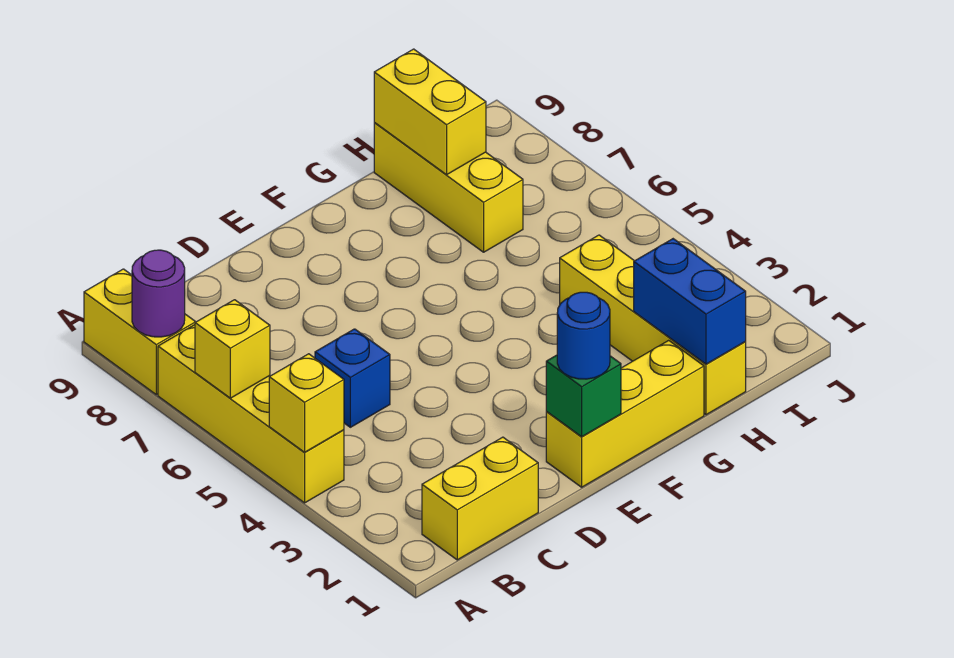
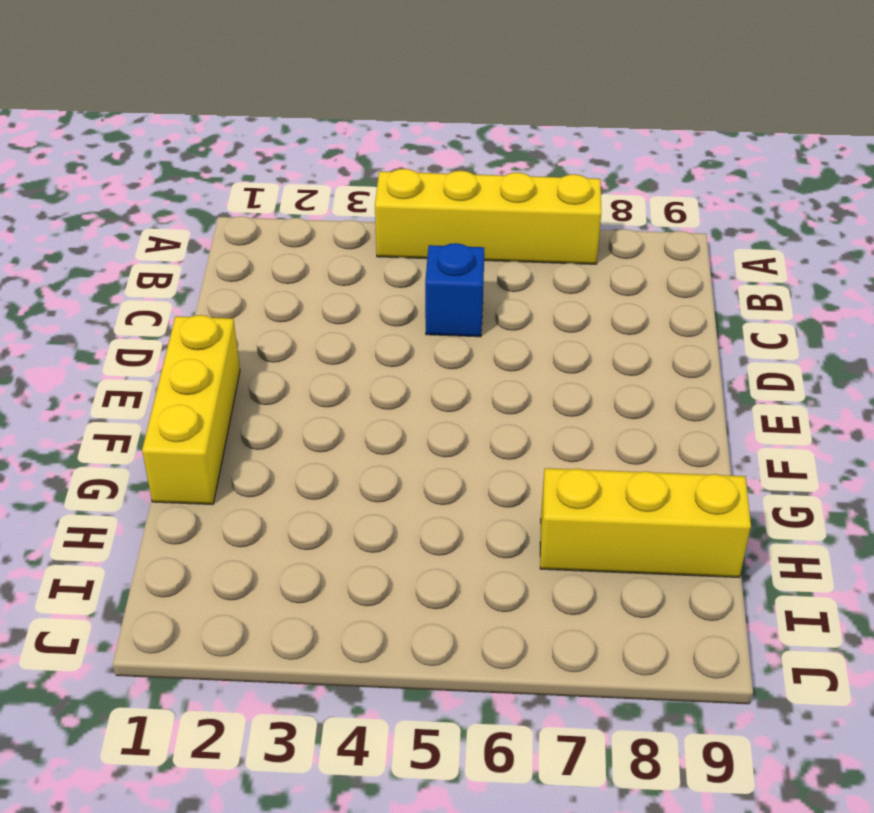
none -> yellow brick A8:A9 level 1
none -> yellow brick B1:C1 level 1
none -> yellow brick H1:H4 level 1

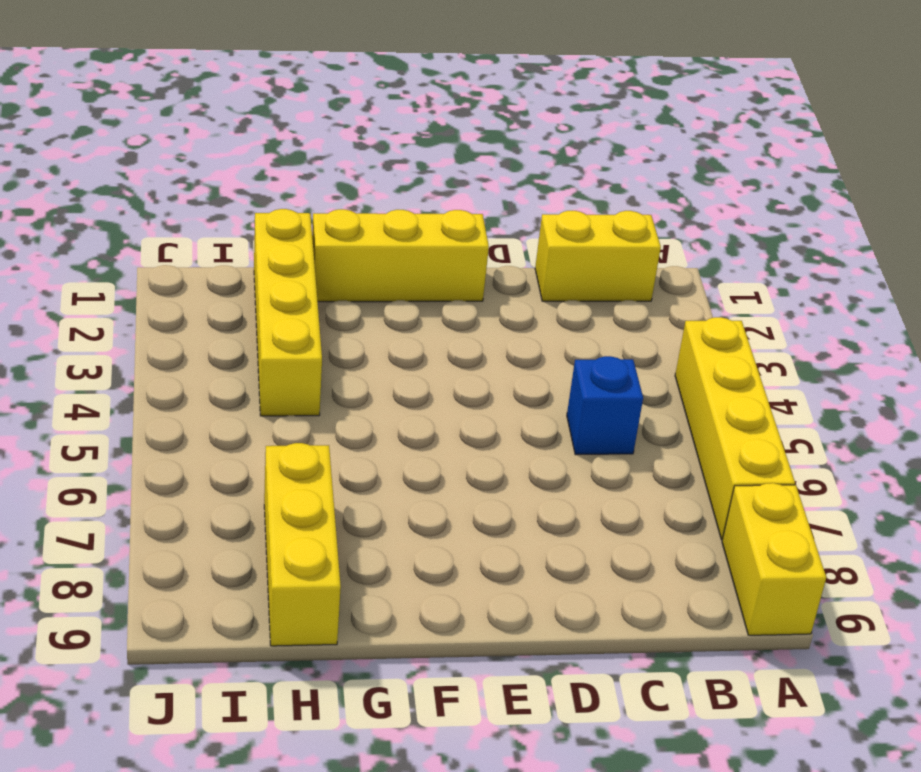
none -> yellow brick A4 level 2
none -> yellow brick A6 level 2
none -> purple round brick A8 level 2

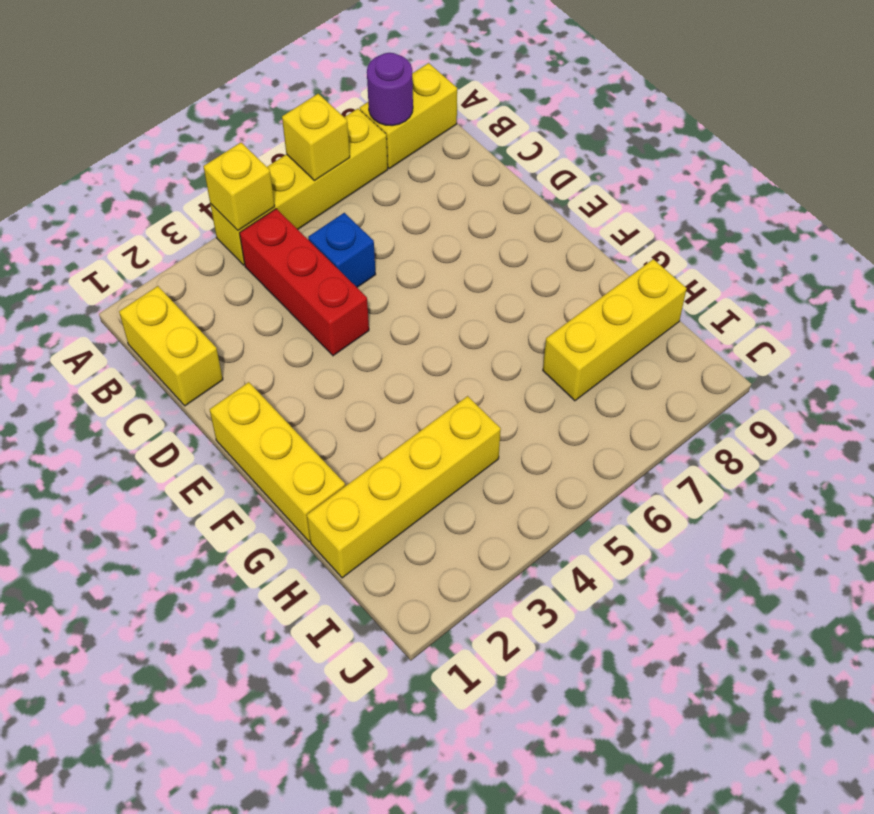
red brick B4:D4 level 1 -> none
none -> green brick E1 level 2
none -> blue brick H1:H2 level 2
none -> yellow brick H8:H9 level 2

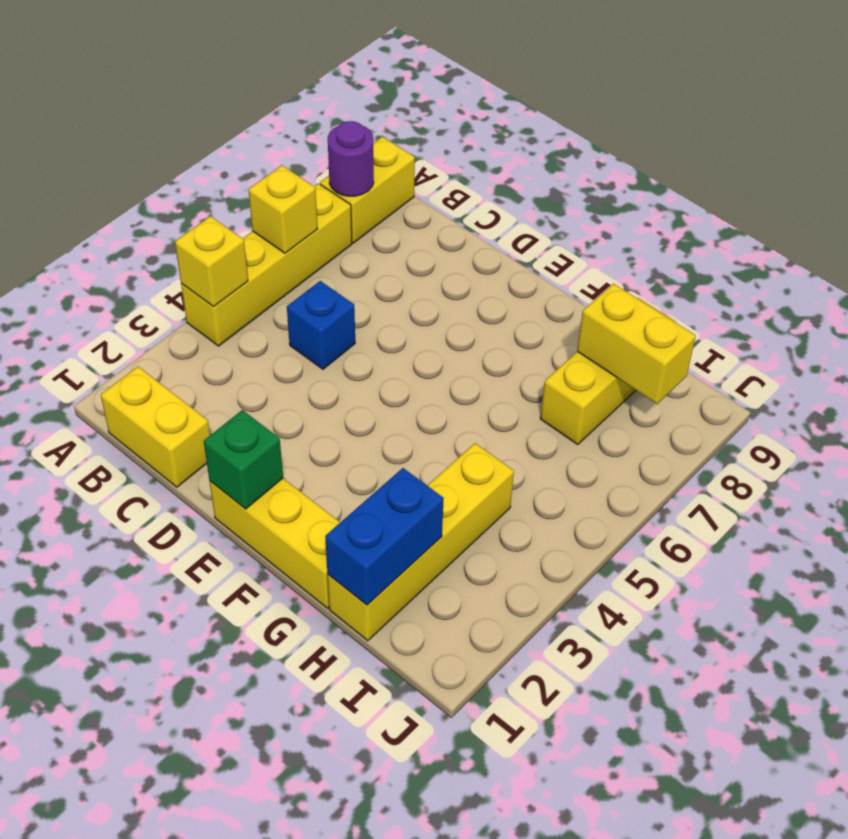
yellow brick H8:I8 level 2 -> yellow brick H8:H9 level 2
none -> blue round brick E1 level 3

